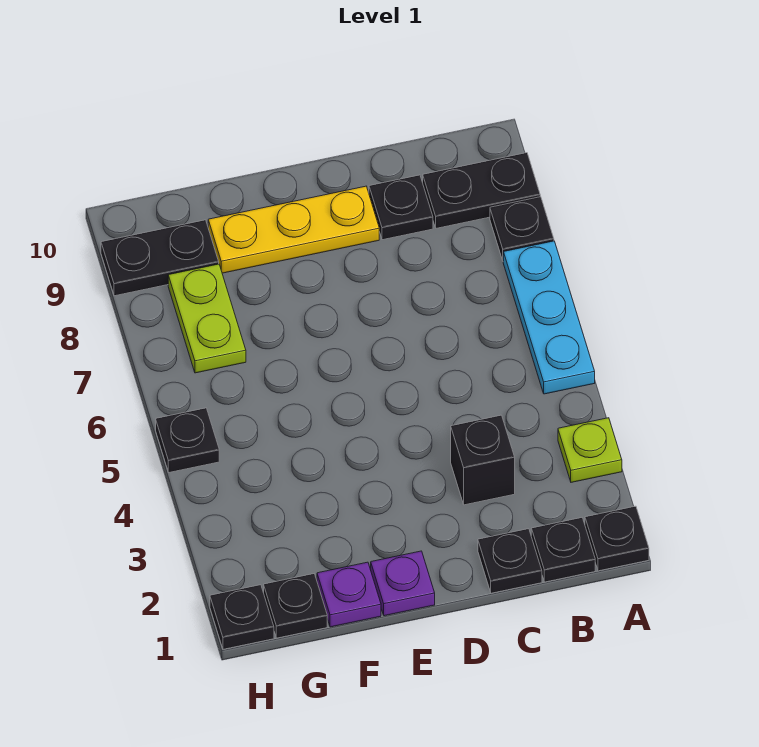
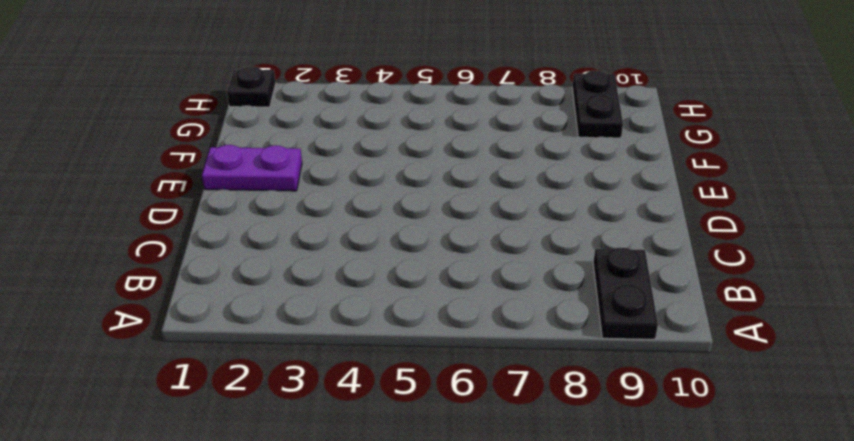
purple plate E1:E2 level 1 -> purple plate E1 level 1
none -> black plate A1 level 1
none -> lime plate A3 level 1
none -> cyan plate A5:A7 level 1

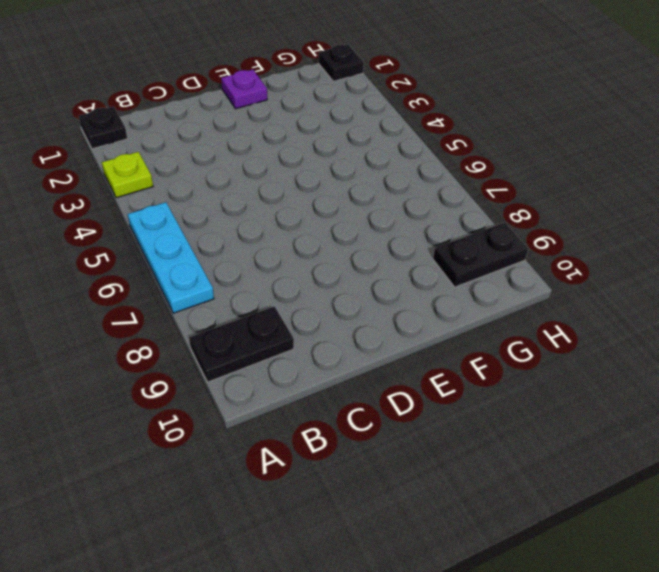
none -> black plate A8 level 1
none -> black plate B1 level 1
none -> black plate C1 level 1

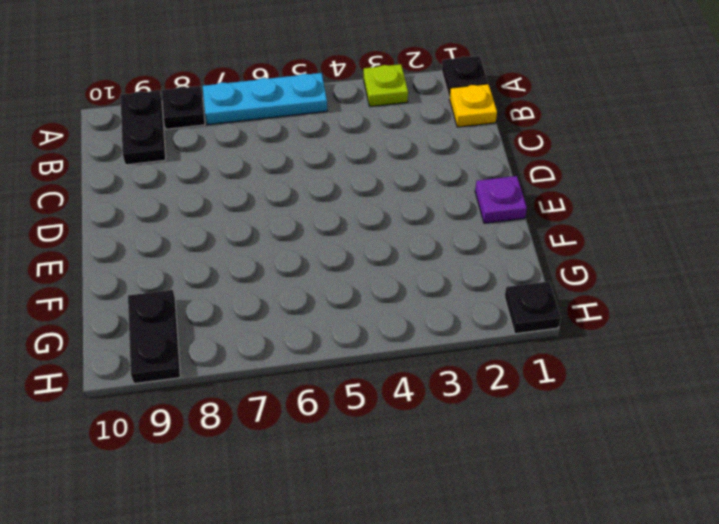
yellow plate B1 level 1 -> black plate B1 level 1
none -> black plate C1 level 1
none -> black brick C3 level 1
none -> black plate C9 level 1

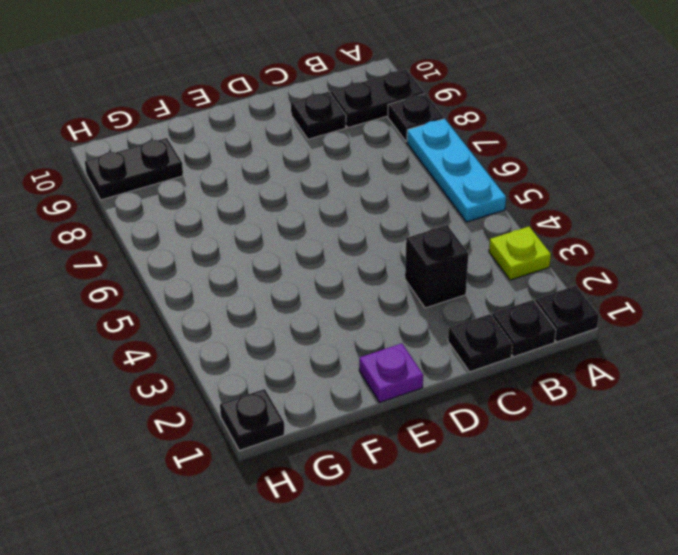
none -> yellow plate D9:F9 level 1
none -> purple plate F1 level 1
none -> black plate G1 level 1

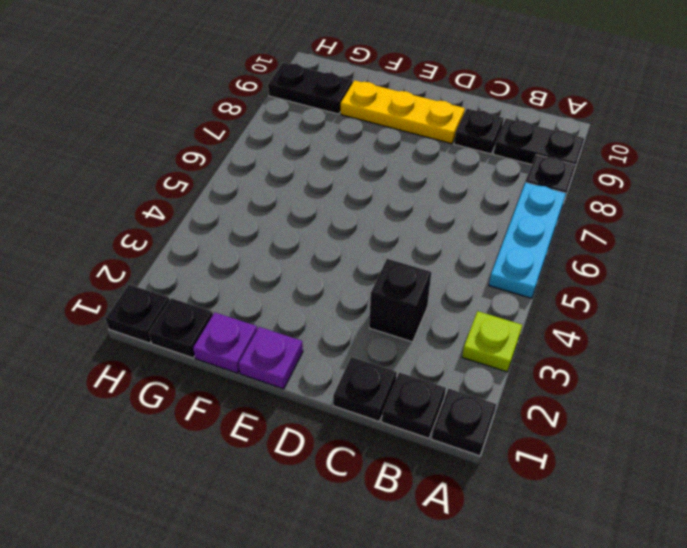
none -> lime plate G7:G8 level 1
none -> black plate H5 level 1

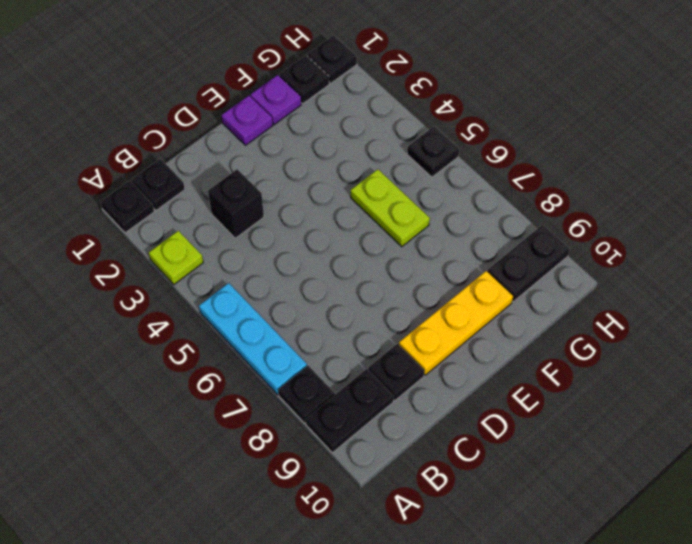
lime plate F5:F6 level 1 -> lime plate G7:G8 level 1
none -> black plate C1 level 1

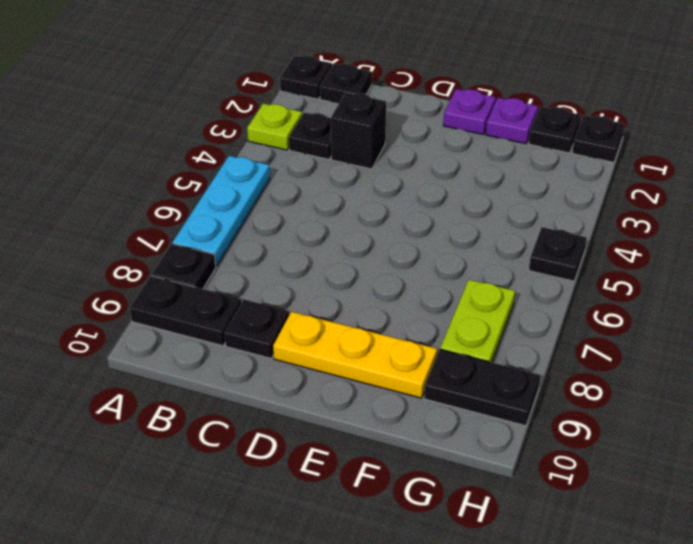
black plate B3 level 1 -> black plate C1 level 1

